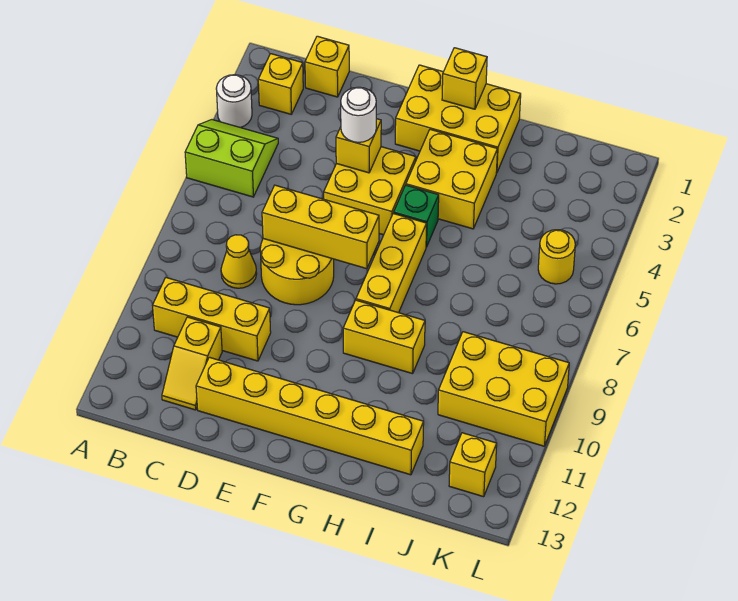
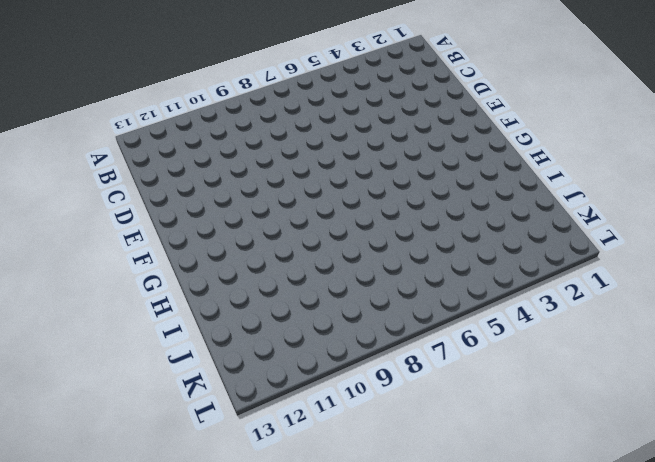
none -> white round brick A3 level 1
none -> lime slope A4:B5 level 1 top 5
none -> yellow brick B2 level 1

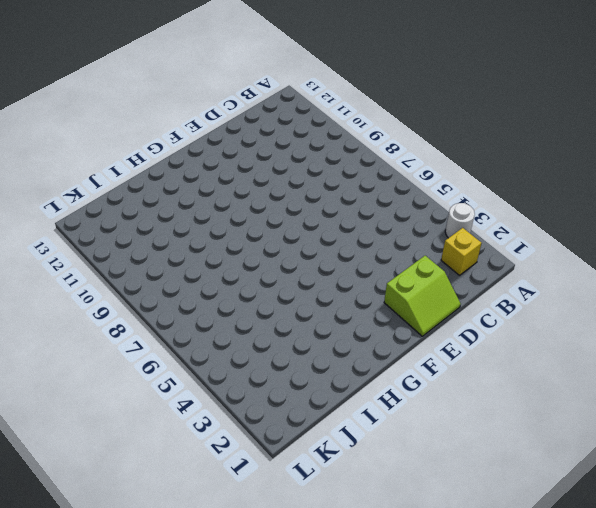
lime slope D1:E2 level 1 top 2 -> lime slope A4:B5 level 1 top 5
none -> yellow brick B10:D10 level 1
none -> yellow brick C1 level 1
none -> yellow cone C8 level 1

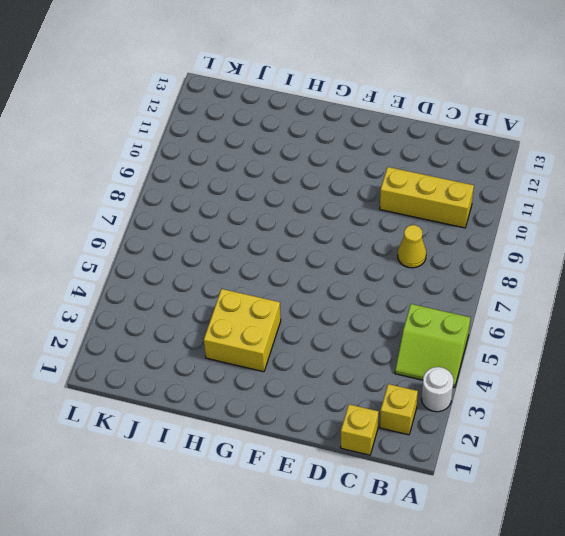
none -> yellow slope C11:C12 level 1 top 11
none -> yellow round brick D7:E8 level 1
none -> yellow brick D12:I12 level 1

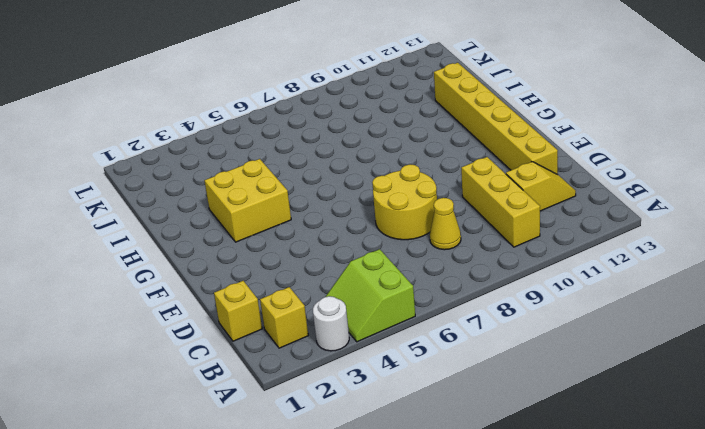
none -> yellow brick E4:F5 level 1
none -> yellow brick F1:H2 level 1
none -> green brick G5 level 1

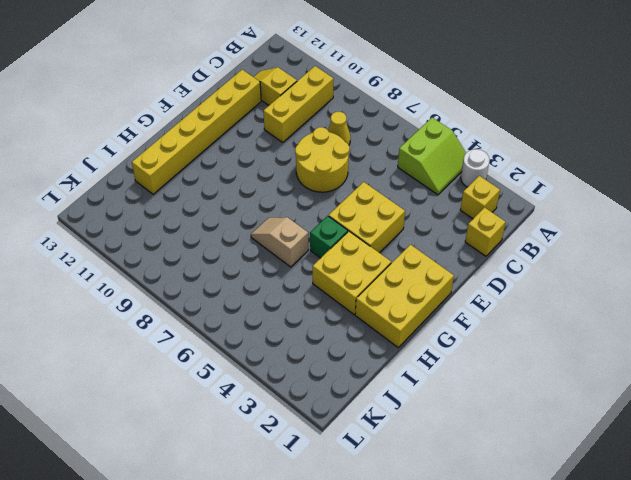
tan slope H6:H7 level 1 top 6 -> none
none -> yellow brick G6:G8 level 1
none -> yellow brick G9:H9 level 1
none -> yellow brick J9:L10 level 1

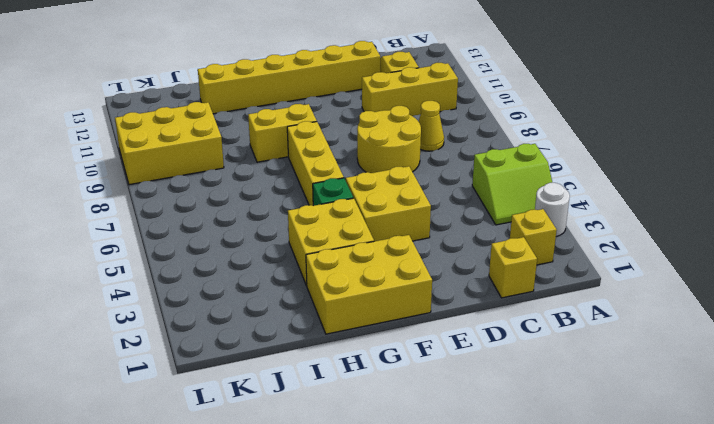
none -> yellow round brick K5 level 1
none -> yellow brick K12 level 1
none -> yellow brick D7:F7 level 2

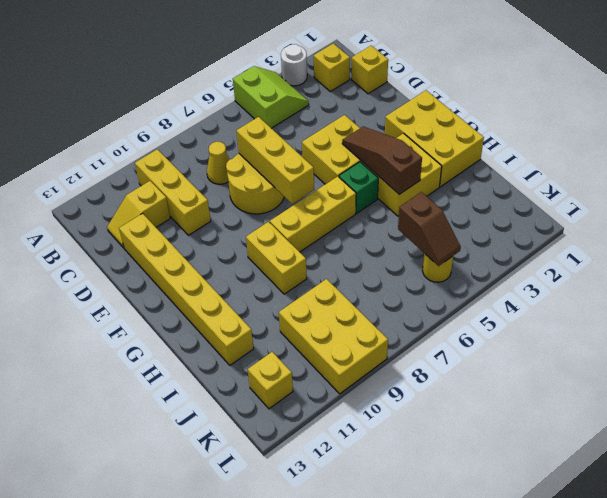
brown slope F4:H4 level 2 top H -> none
brown slope J5:K5 level 2 top J -> none
none -> yellow brick E4 level 2
none -> yellow brick G1 level 2
none -> white round brick E4 level 3

